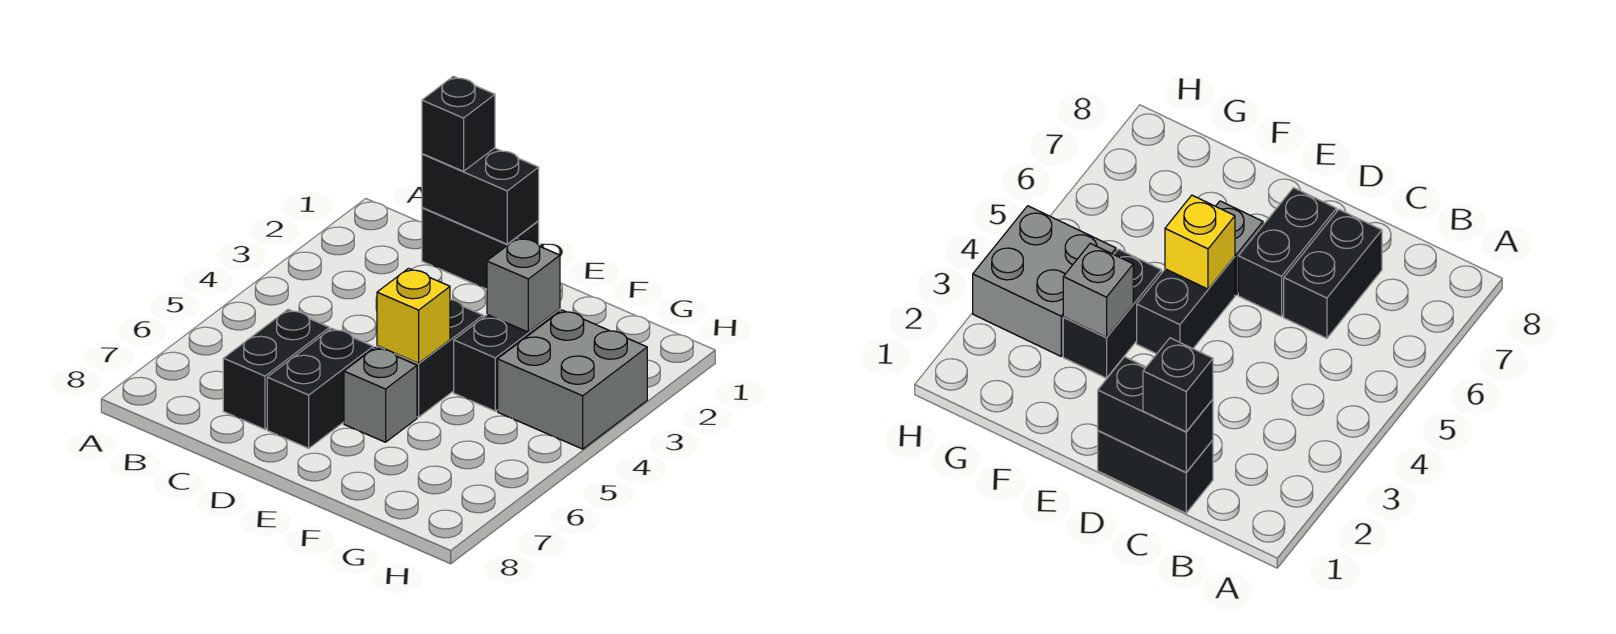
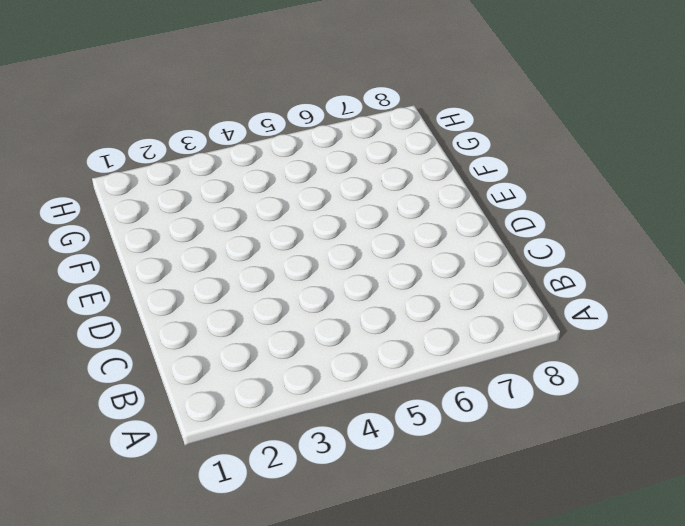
none -> black brick C1:D1 level 1
none -> black brick C6:C7 level 1

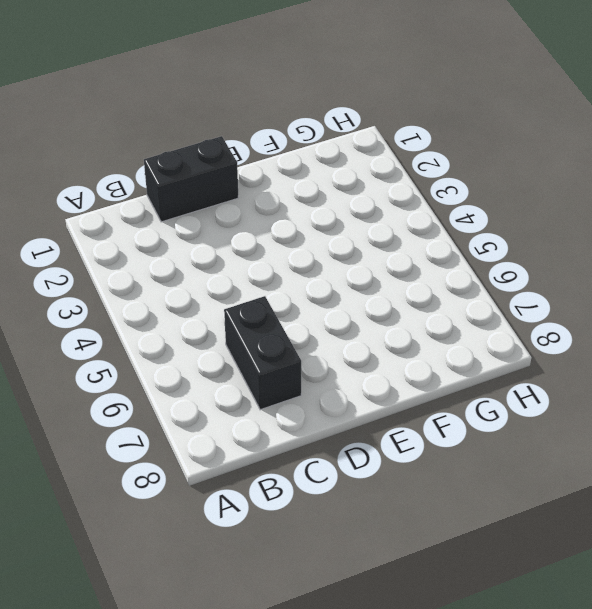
none -> black brick D6:D7 level 1
none -> black brick E4:E5 level 1

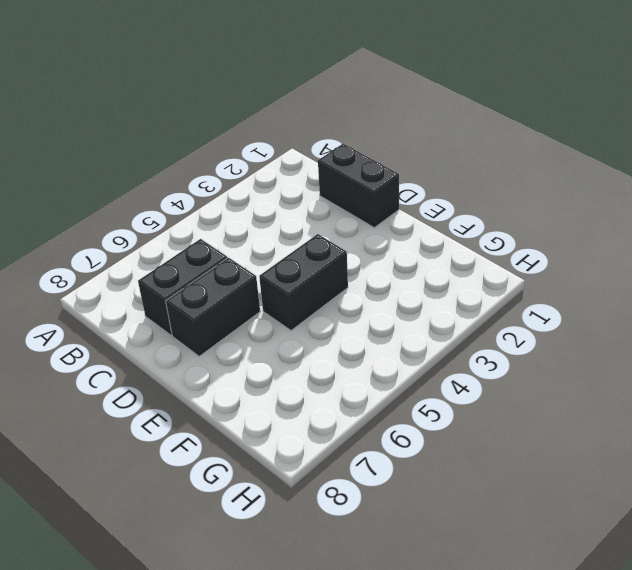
none -> grey brick E6 level 1
none -> black brick F3:F4 level 1

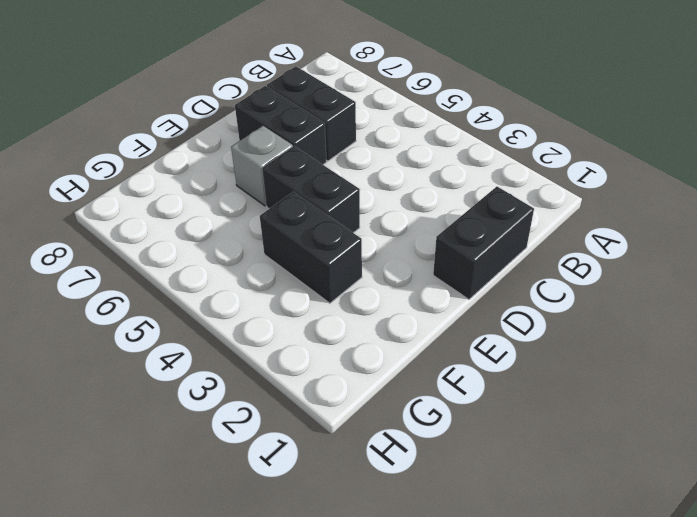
none -> grey brick G3:H4 level 1
none -> black brick C1:D1 level 2

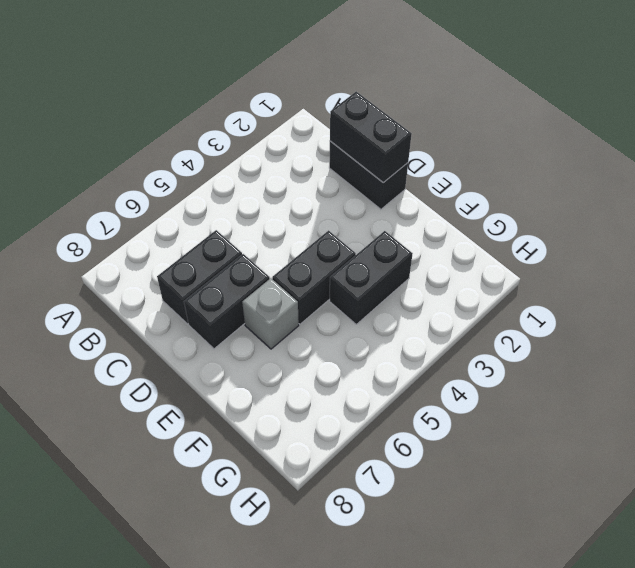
none -> grey brick G3:H4 level 1
none -> yellow brick E5 level 2

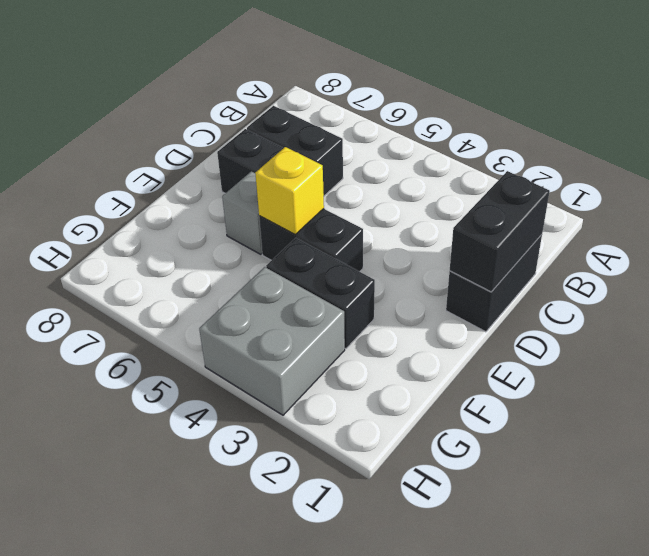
none -> grey brick F3 level 2
none -> black brick C1 level 3

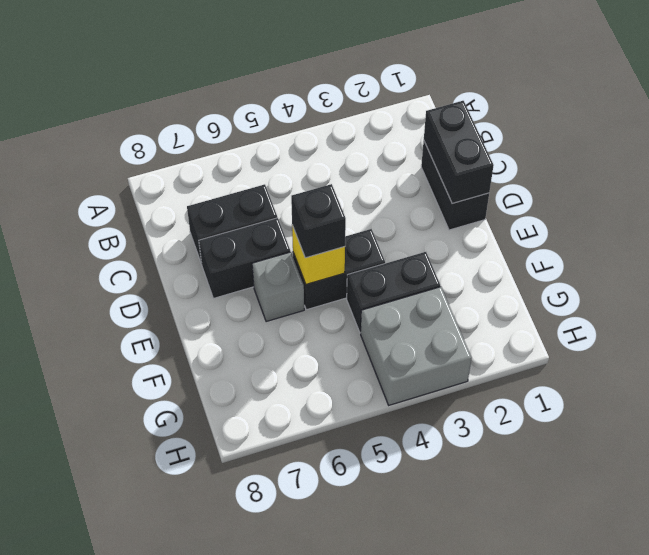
black brick E5 level 3 -> black brick C1 level 3
none -> grey brick F3 level 2

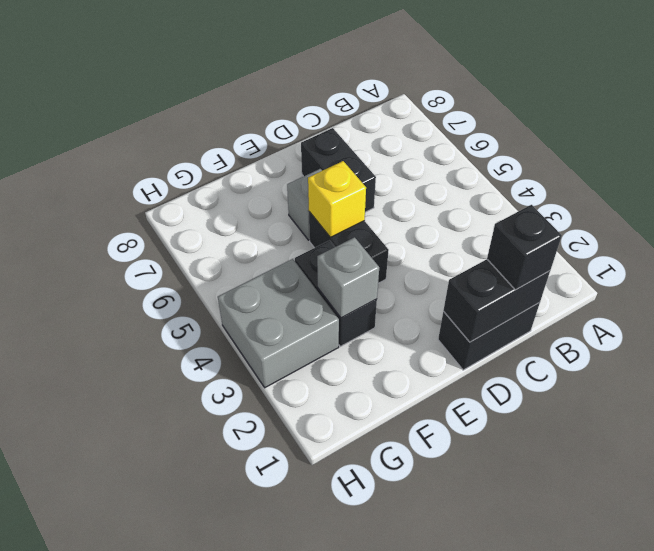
none -> black brick C6:C7 level 1

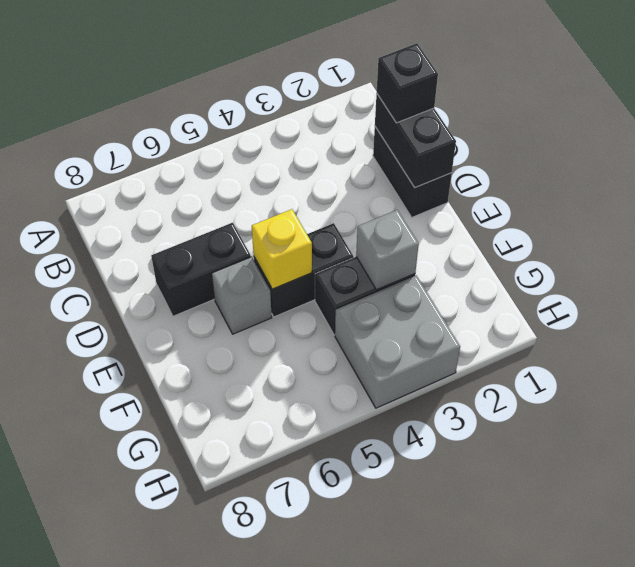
none -> black brick C6:C7 level 1

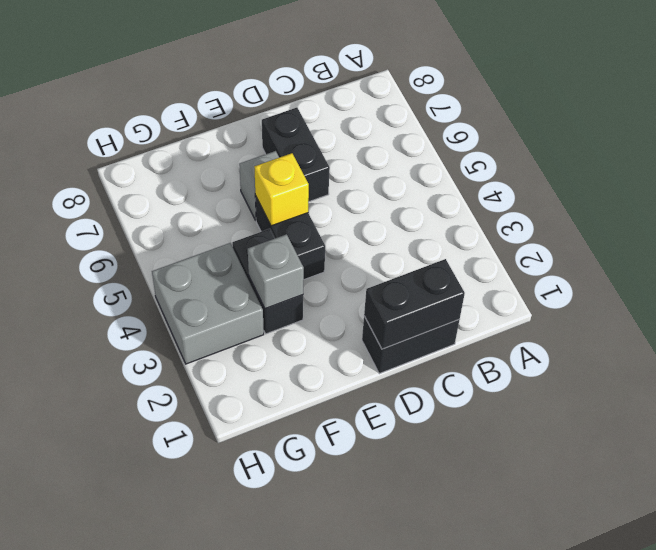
none -> black brick C6:C7 level 1
none -> black brick C1 level 3

